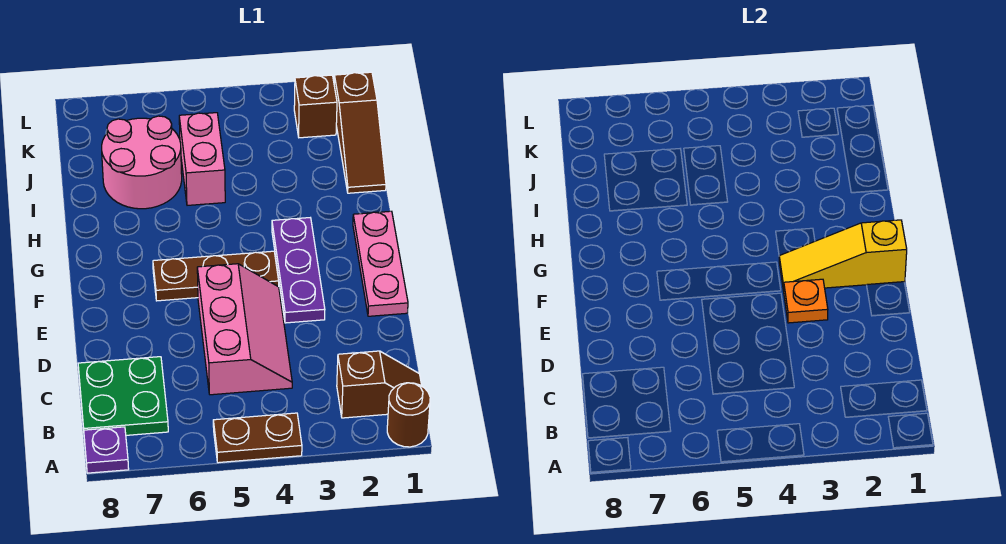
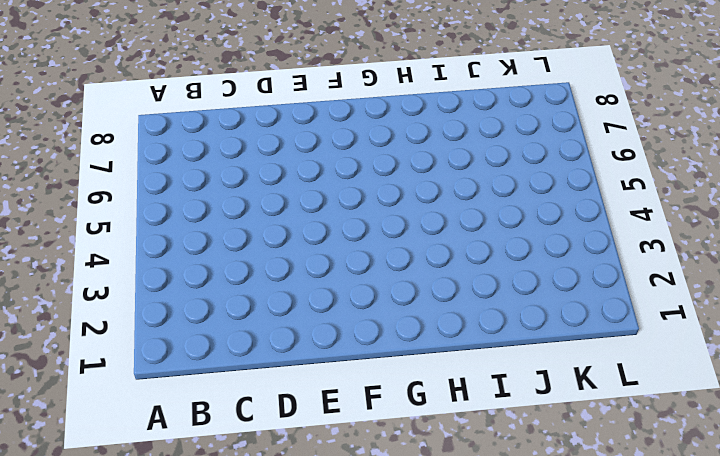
none -> brown round brick A1 level 1
none -> brown plate A4:A5 level 1
none -> purple plate A8 level 1

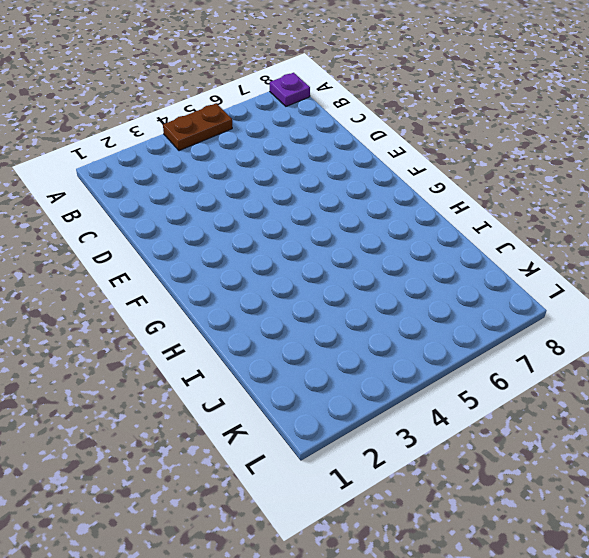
none -> brown round brick A1 level 1
none -> brown slope B1:B2 level 1 top 2
none -> green plate B7:C8 level 1

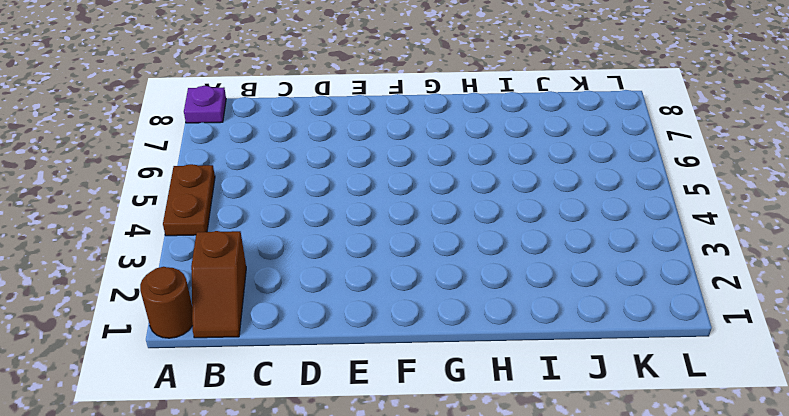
none -> green plate B7:C8 level 1
none -> pink slope C4:E5 level 1 top 5
none -> pink plate E1:G1 level 1

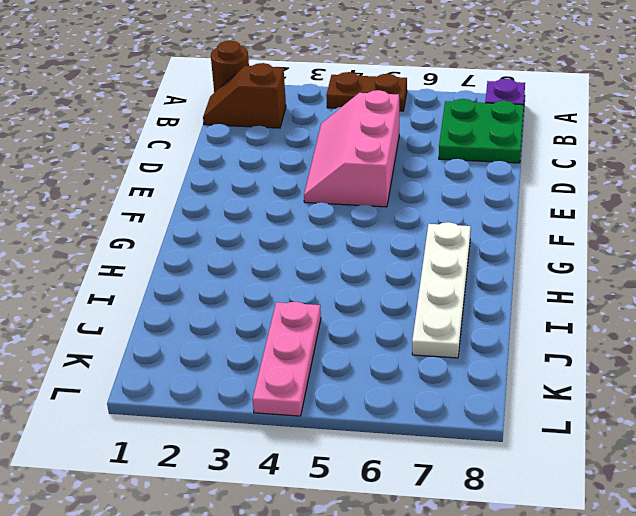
white plate G7:J7 level 1 -> pink round brick I6:J7 level 1
pink plate J4:L4 level 1 -> pink plate E1:G1 level 1
none -> purple plate E3:G3 level 1
none -> brown plate F4:F6 level 1
none -> brown slope I1:K1 level 1 top K

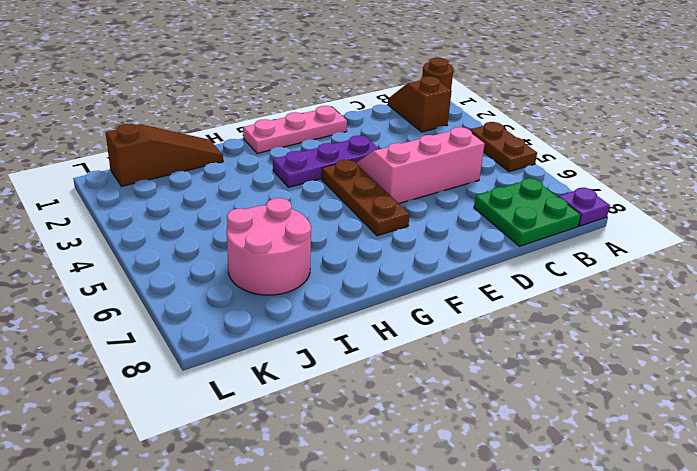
none -> pink brick I5:J5 level 1
none -> brown brick K2 level 1
none -> orange plate E3 level 2

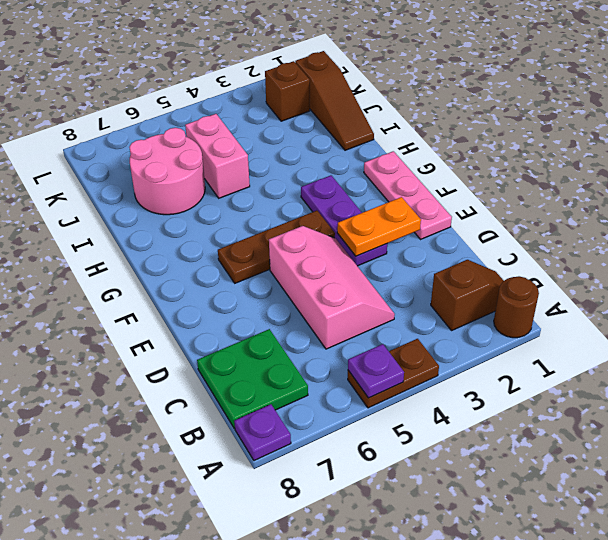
purple plate A5 level 2 -> none
orange plate E2:E3 level 2 -> orange plate E3 level 2
none -> yellow slope F1:F3 level 2 top 1

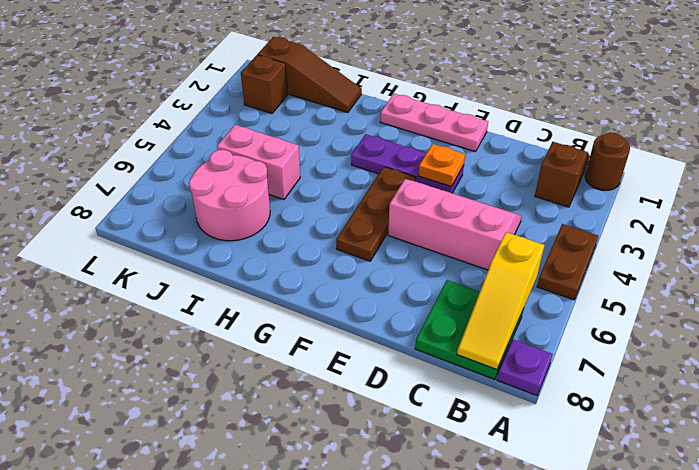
yellow slope B6:B8 level 2 top 6 -> yellow slope F1:F3 level 2 top 1

